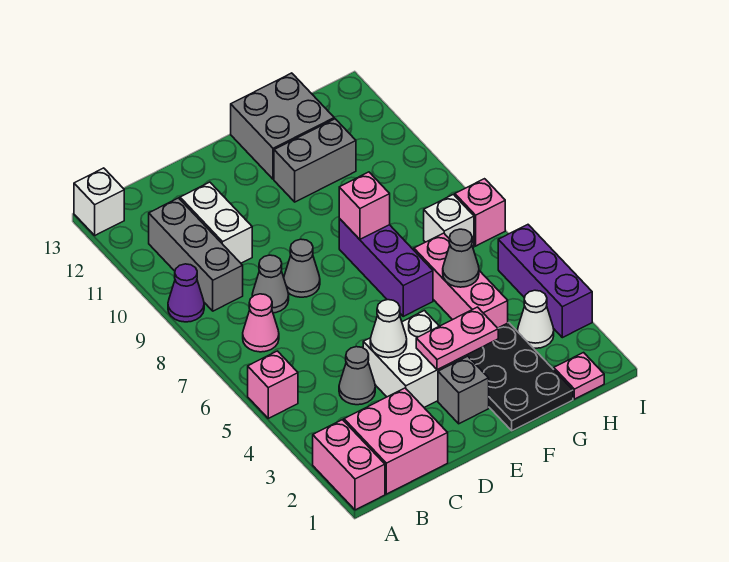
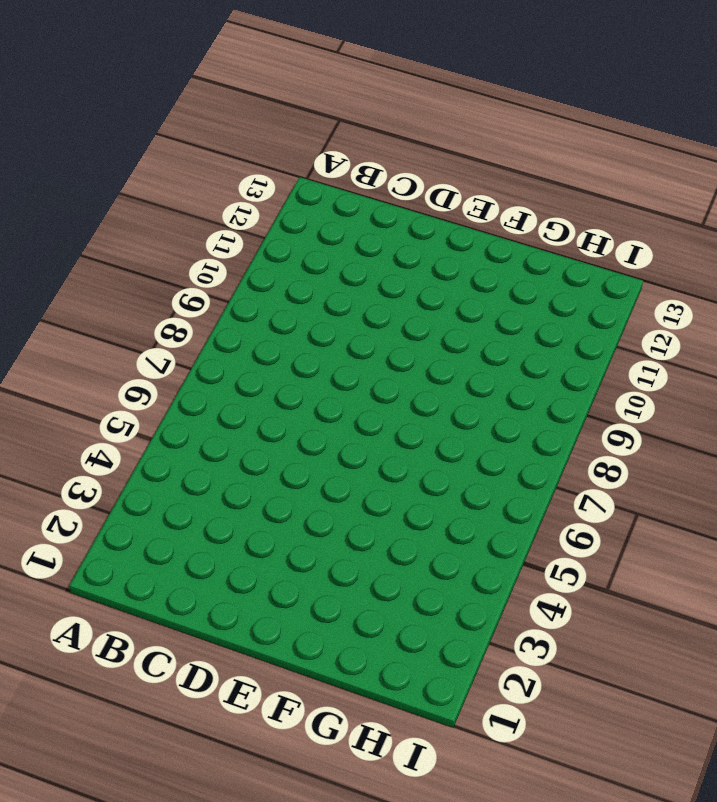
none -> pink brick A1:A2 level 1
none -> pink brick A5 level 1
none -> purple cone A9 level 1

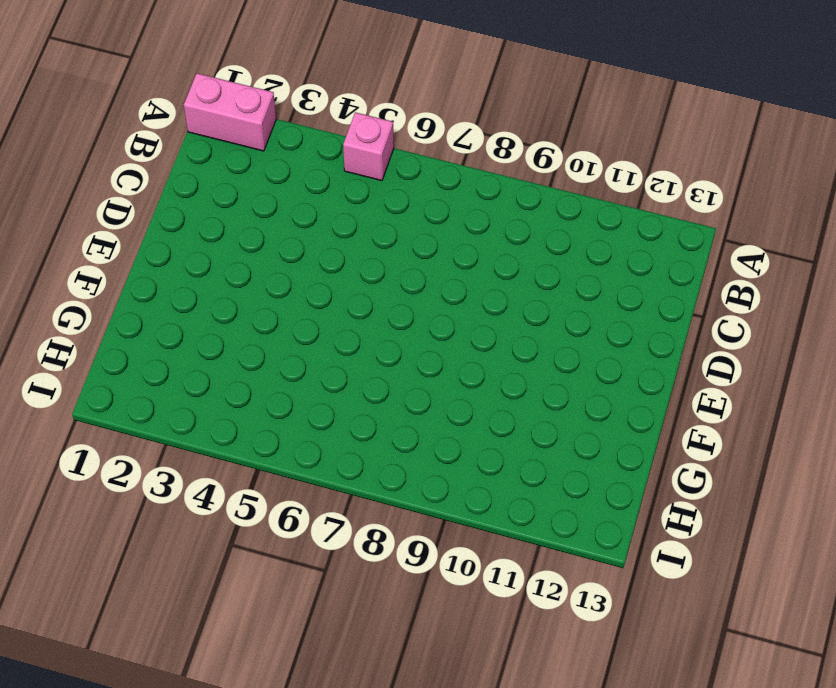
none -> purple cone A9 level 1
none -> white brick A13 level 1
none -> pink brick B1:C2 level 1

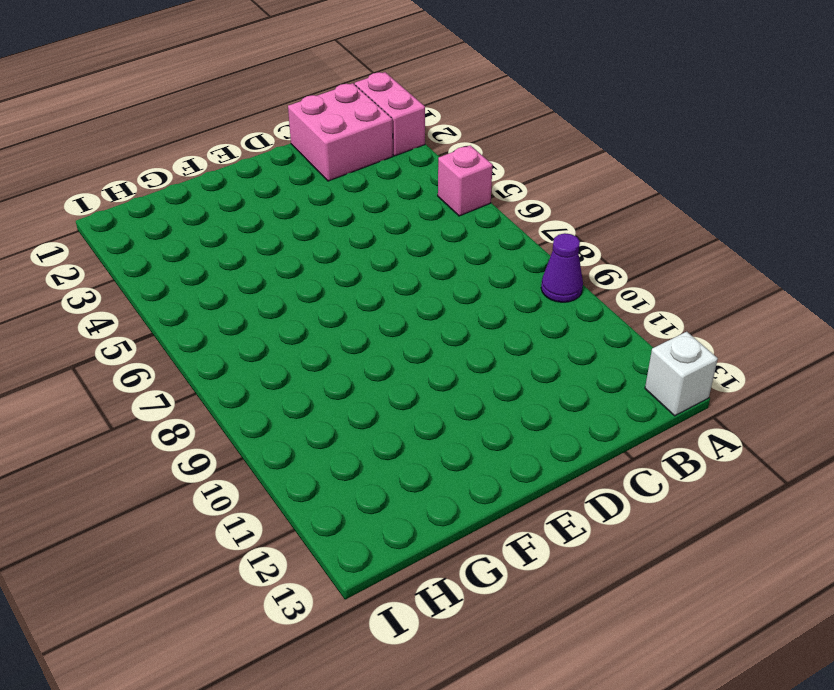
none -> pink cone B7 level 1
none -> grey brick B9:B11 level 1
none -> grey cone C4 level 1

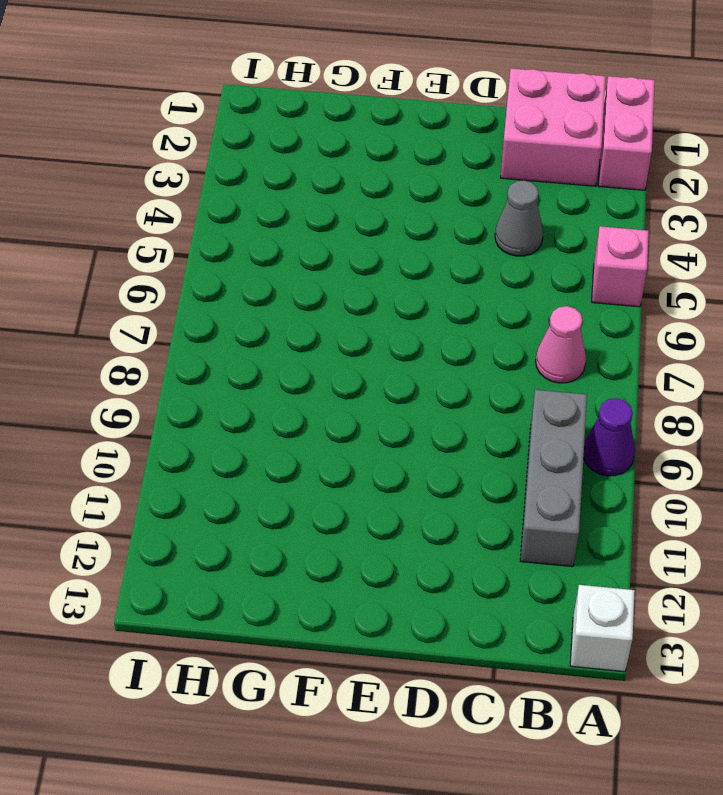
none -> grey cone C8 level 1
none -> white brick C10:C11 level 1
none -> white brick D3:E4 level 1

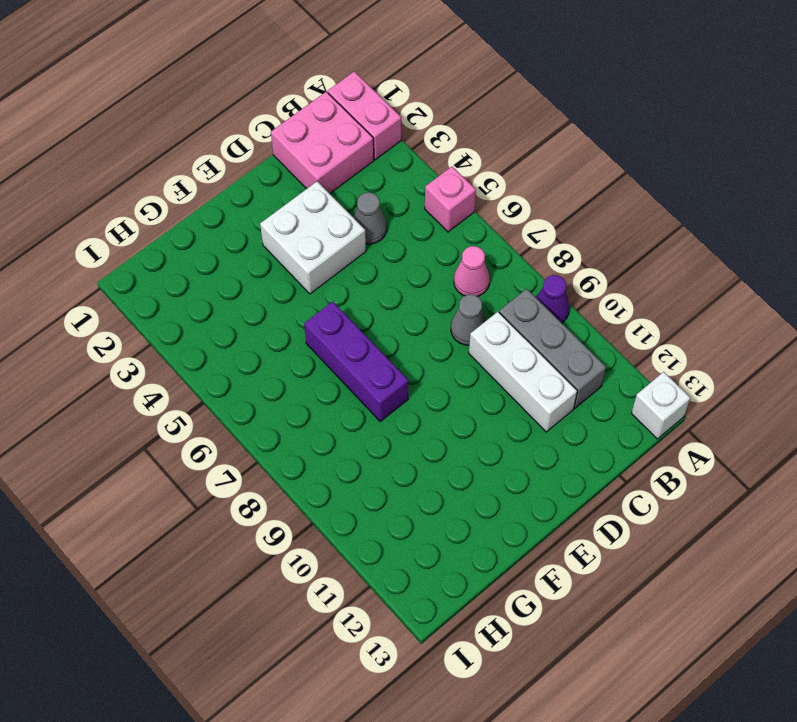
white brick C9:C11 level 1 -> white brick C10:C11 level 1
none -> grey cone D8 level 1
none -> grey brick E2 level 1
none -> black plate F1:G3 level 1

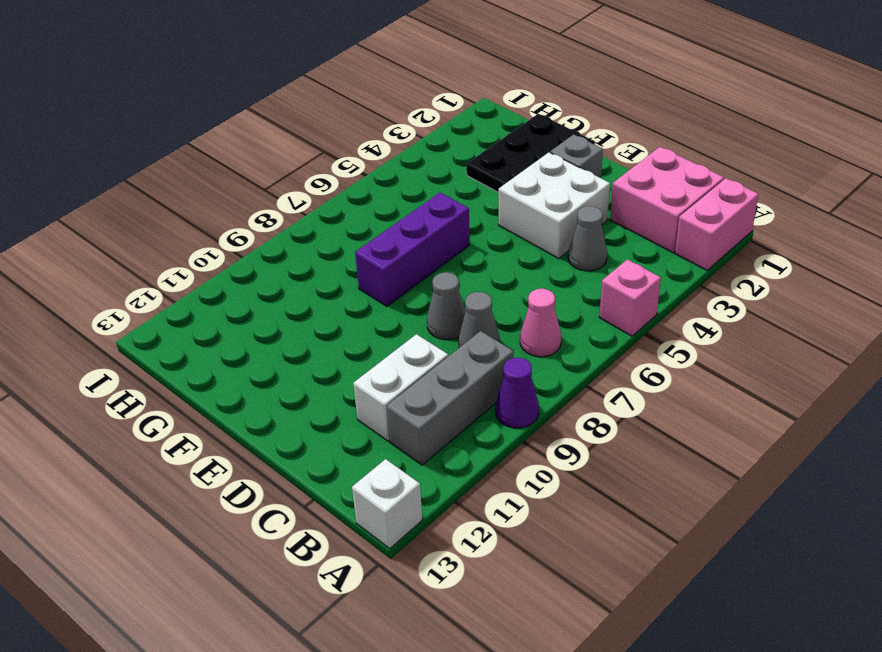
none -> grey brick F11:G11 level 1
none -> grey brick F12:G13 level 1
none -> pink brick G4:G6 level 1

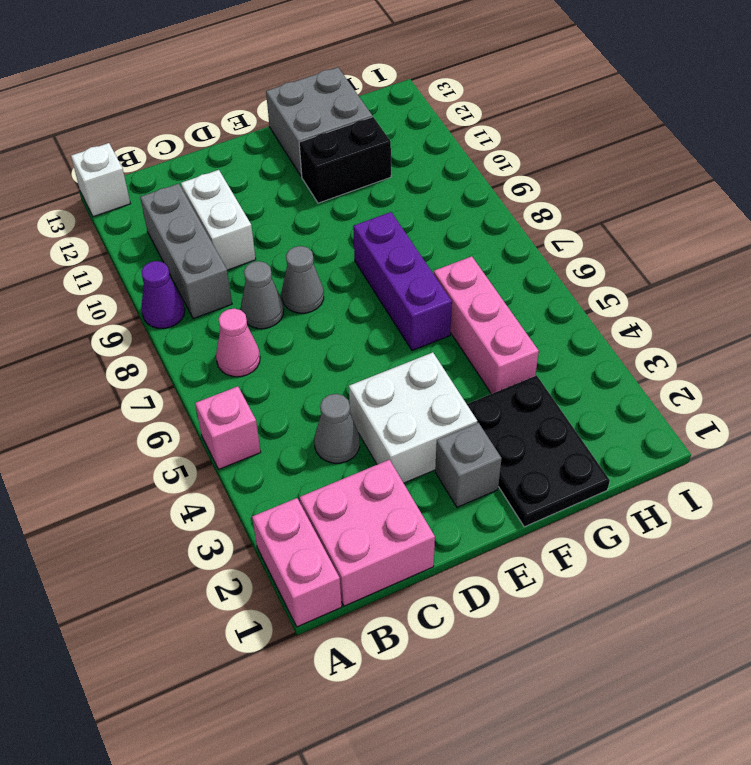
black brick F11:G11 level 1 -> grey brick F11:G11 level 1
none -> pink plate H1 level 1
none -> white cone H3 level 1
none -> white brick H7 level 1

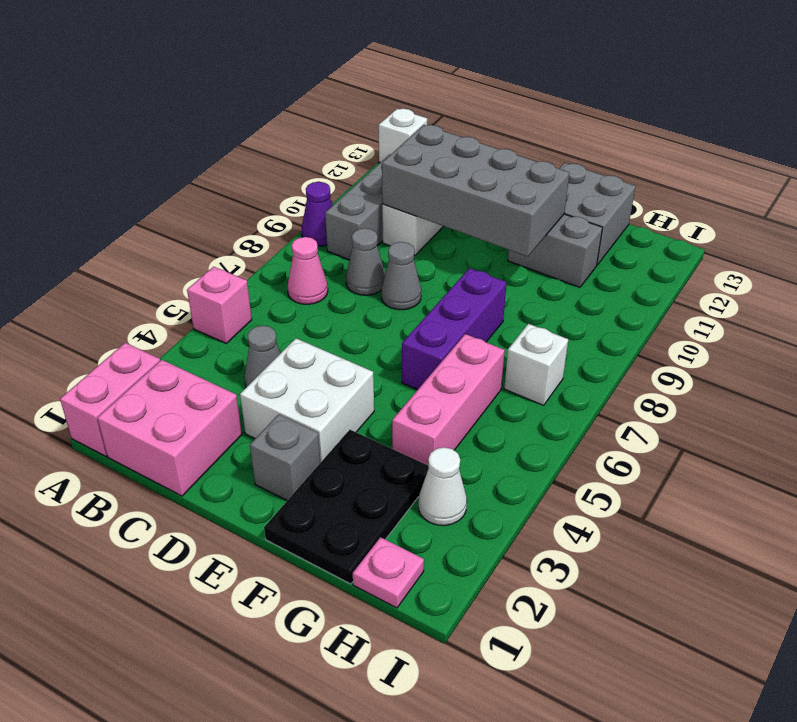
grey brick C10:F11 level 2 -> none
none -> purple brick I3:I5 level 1
none -> pink brick I7 level 1
none -> white cone D4 level 2

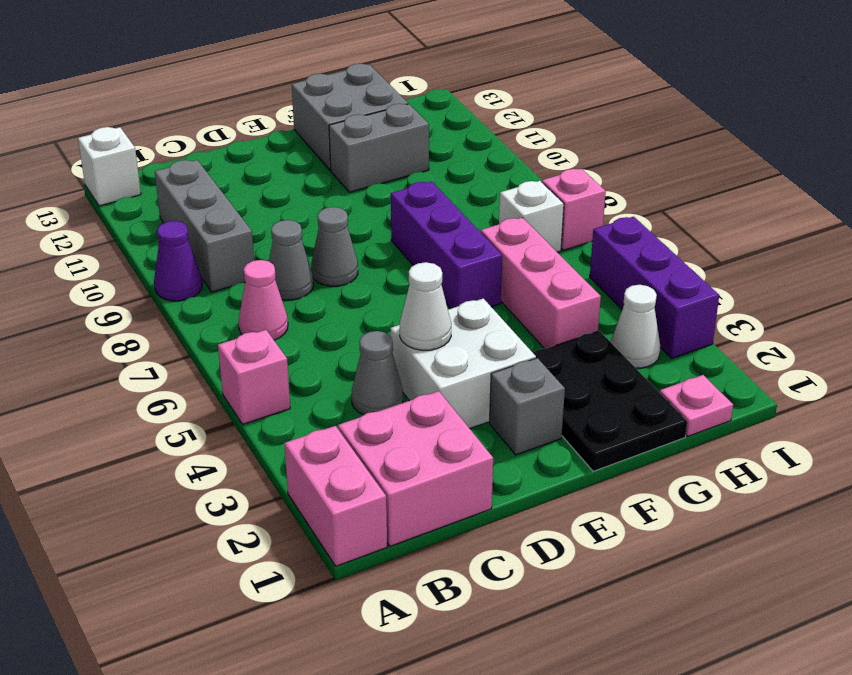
none -> white brick C10:C11 level 1
none -> pink plate E3:F3 level 2
none -> pink brick F8 level 2

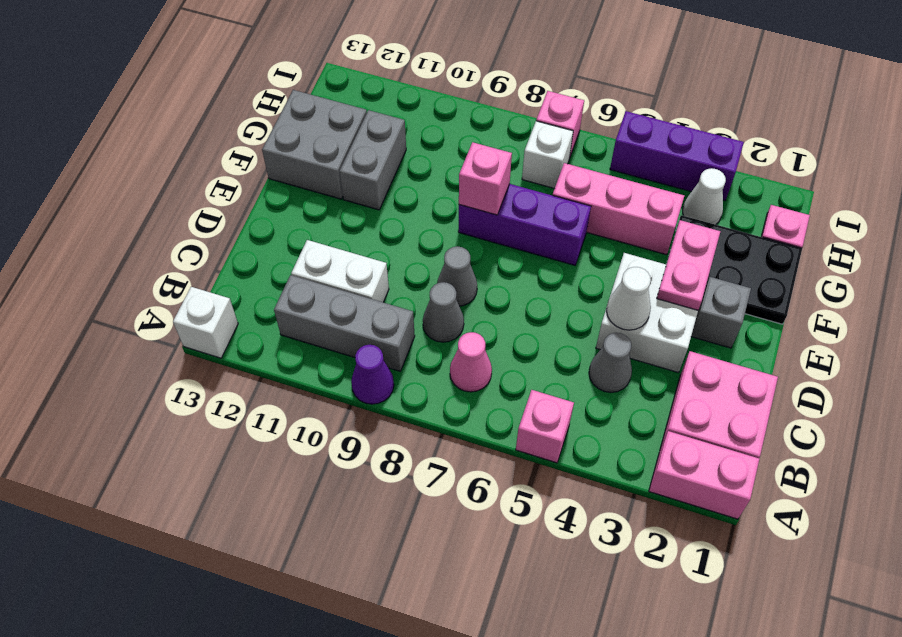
none -> grey cone G5 level 2

